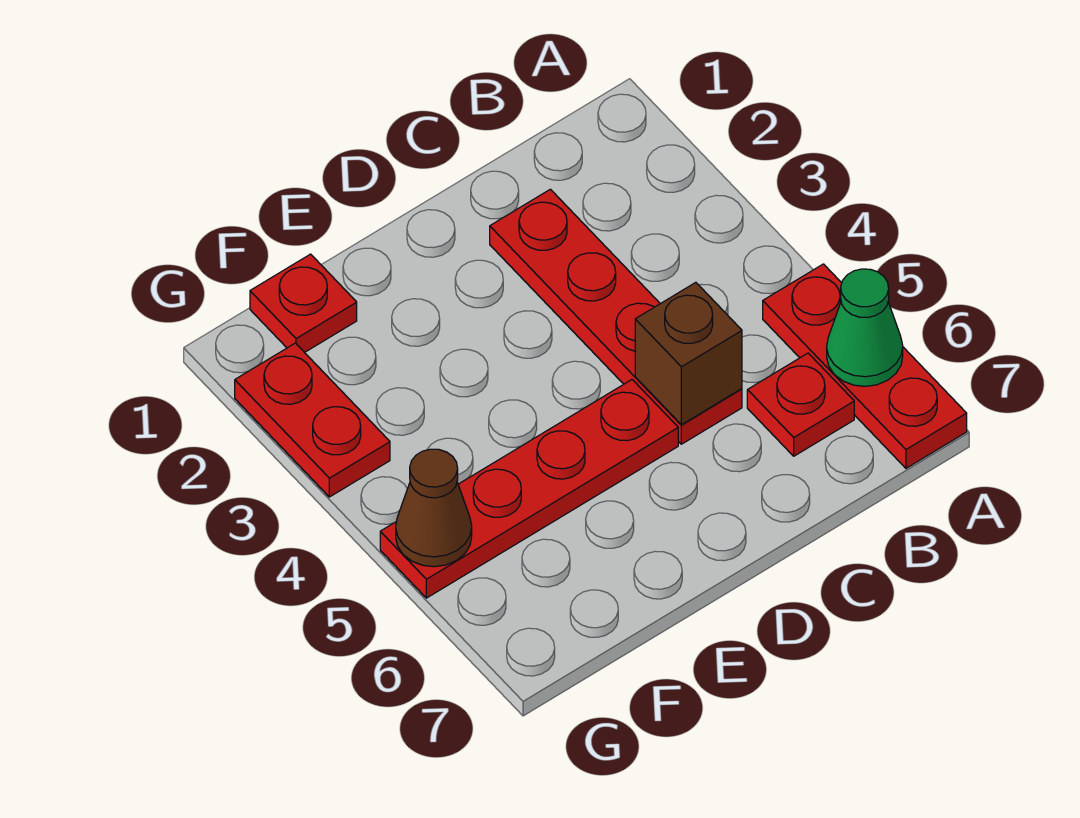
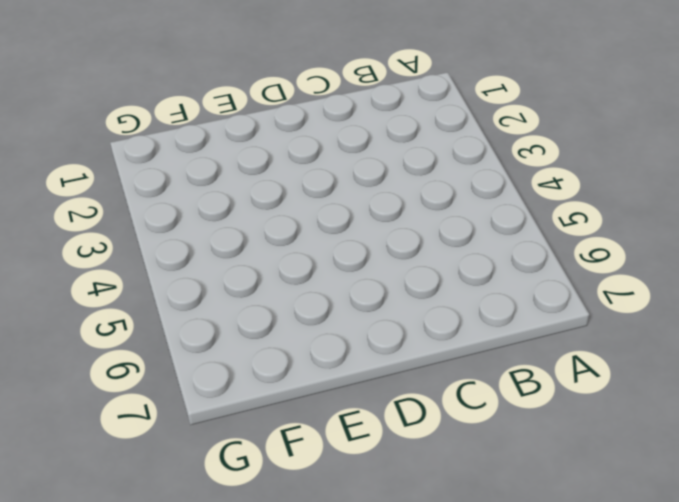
none -> red plate A5:A7 level 1
none -> red plate B6 level 1

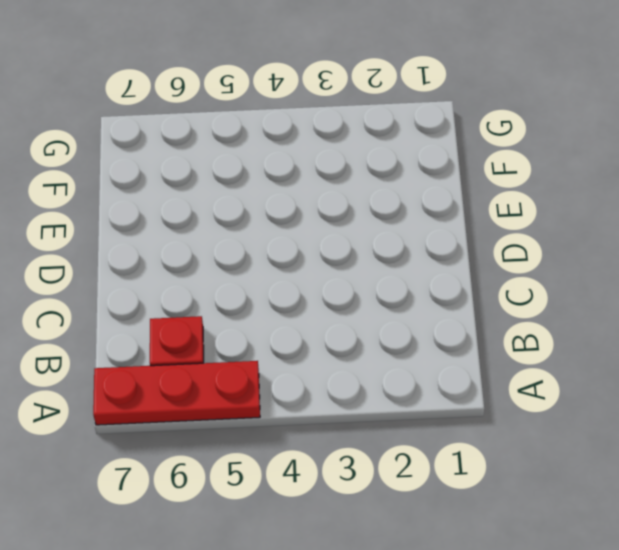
none -> red plate C2:C5 level 1
none -> red plate D5:G5 level 1

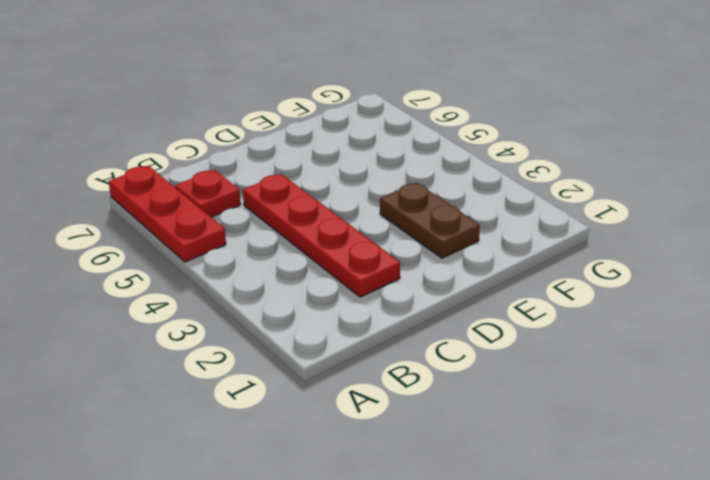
brown plate E2:E3 level 1 -> none
none -> red plate D5:G5 level 1
none -> red plate F1 level 1

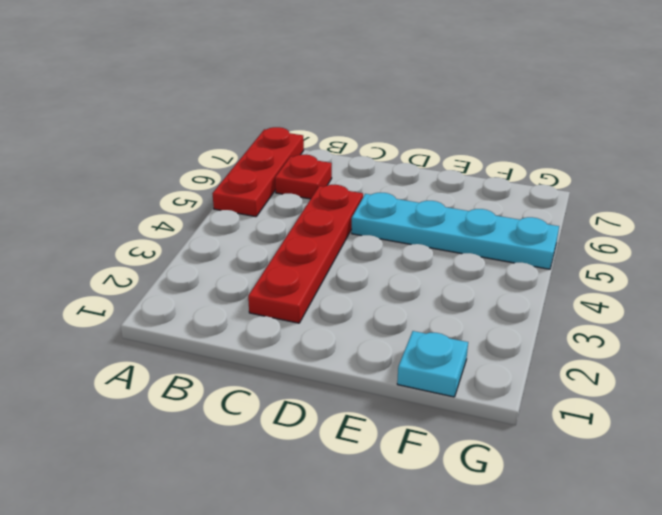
cyan plate D5:G5 level 1 -> red plate D5:G5 level 1
cyan plate F1 level 1 -> red plate F1 level 1
none -> red plate G2:G3 level 1
none -> green cone A6 level 2

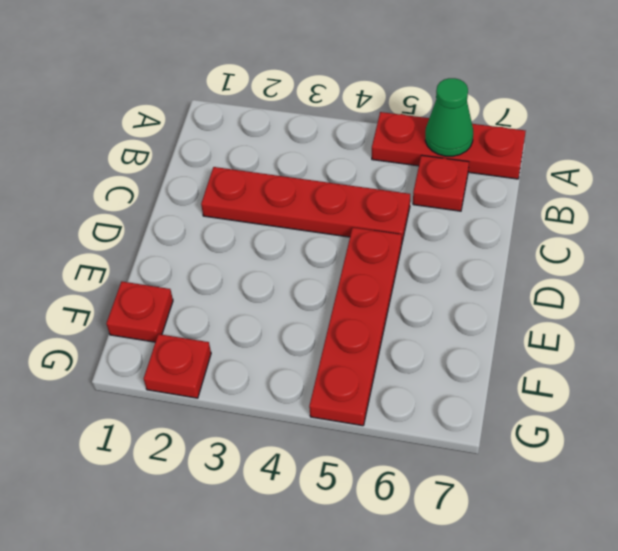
red plate G2 level 1 -> red plate G2:G3 level 1
none -> brown brick C5 level 2
none -> brown cone G5 level 2

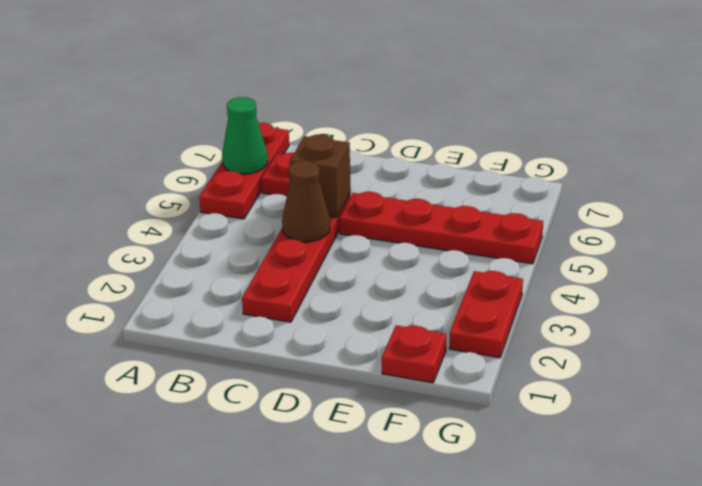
brown cone C4 level 2 -> brown cone G5 level 2

